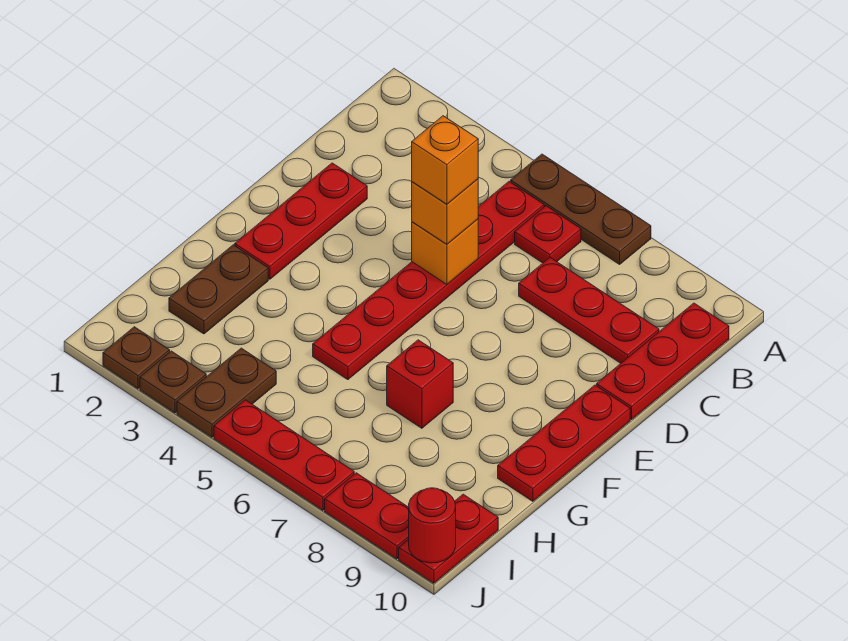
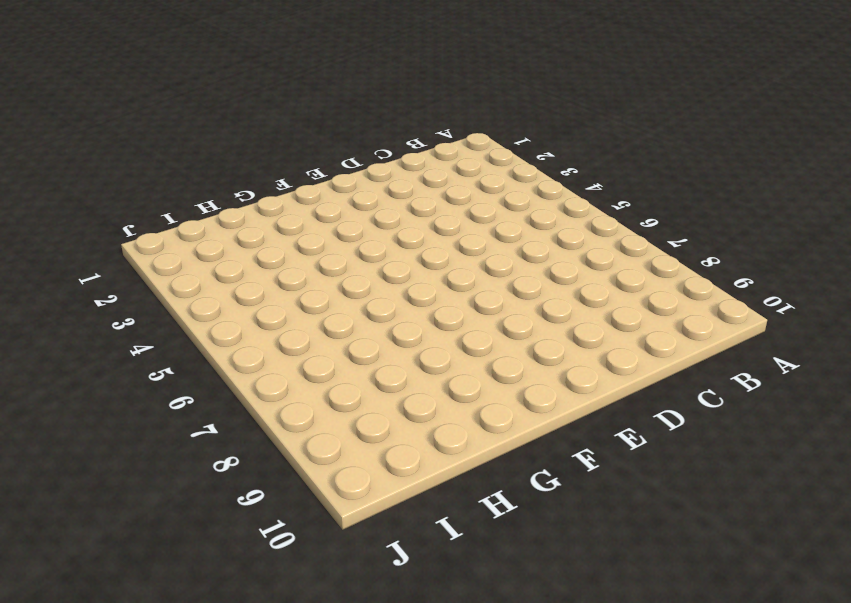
none -> brown plate A5:A7 level 1
none -> red plate B5:G5 level 1
none -> red plate B6 level 1

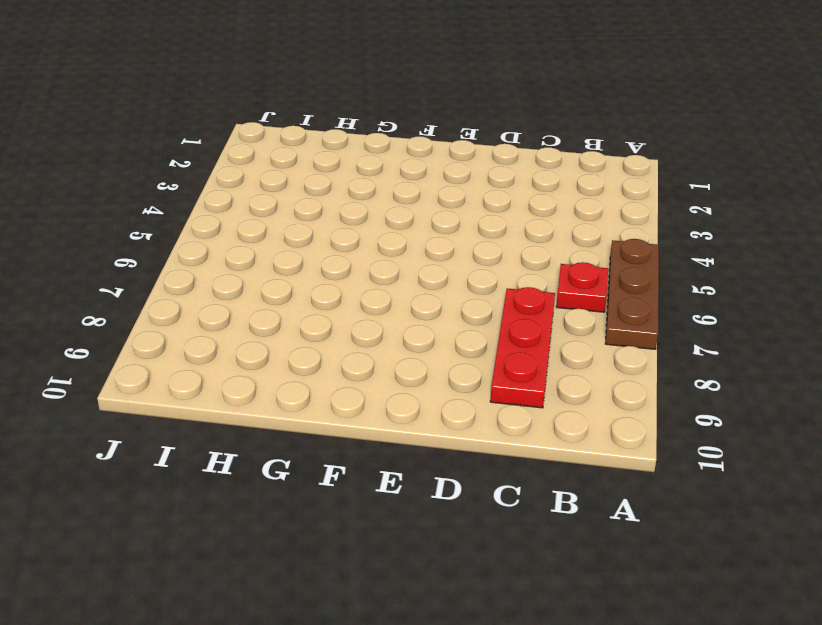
none -> red plate B5:G5 level 1
none -> red plate B10:D10 level 1
none -> red plate D2:F2 level 1

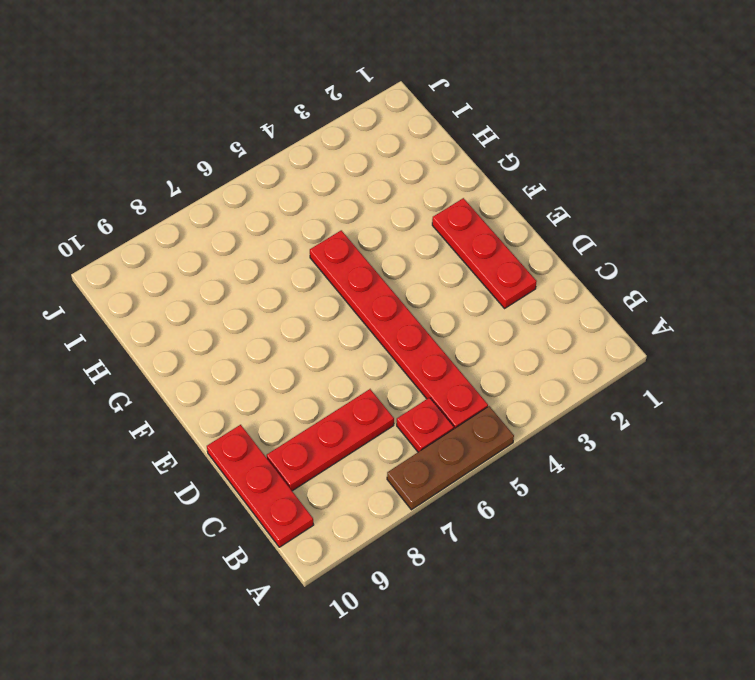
none -> red plate E10:G10 level 1
none -> brown plate G2:H2 level 1
none -> red brick G7 level 1

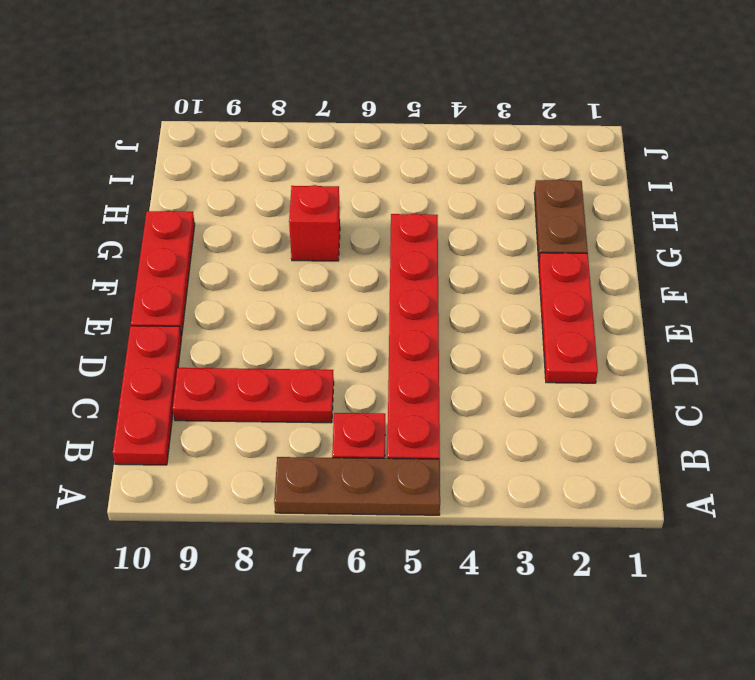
none -> brown plate I4:J4 level 1
none -> red plate I10:J10 level 1
none -> brown plate J2 level 1

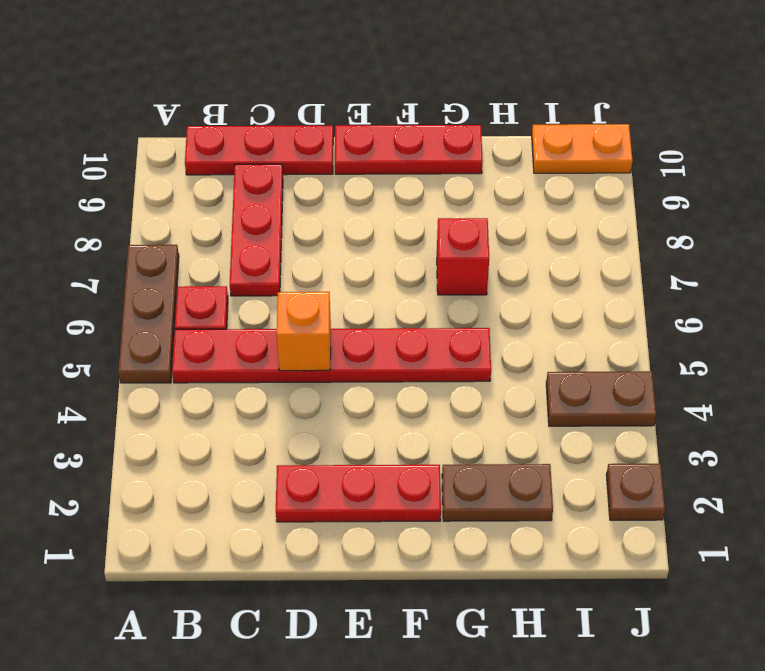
orange plate I10:J10 level 1 -> red plate I10:J10 level 1
none -> brown plate J3 level 1
none -> red plate J5:J7 level 1
none -> red plate J8:J9 level 1

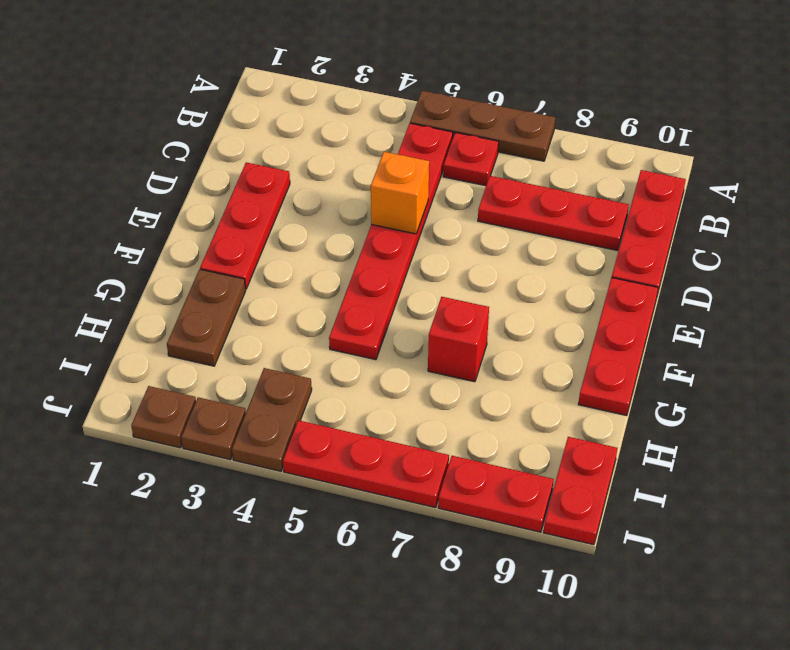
none -> red round brick J10 level 2
none -> orange brick D5 level 3
none -> orange brick D5 level 4

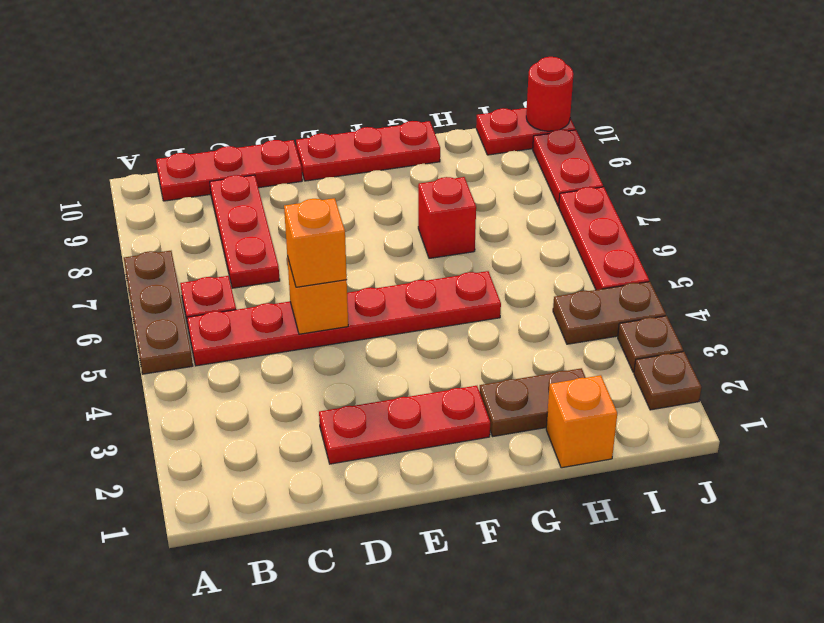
orange brick H1 level 1 -> orange brick D5 level 4

